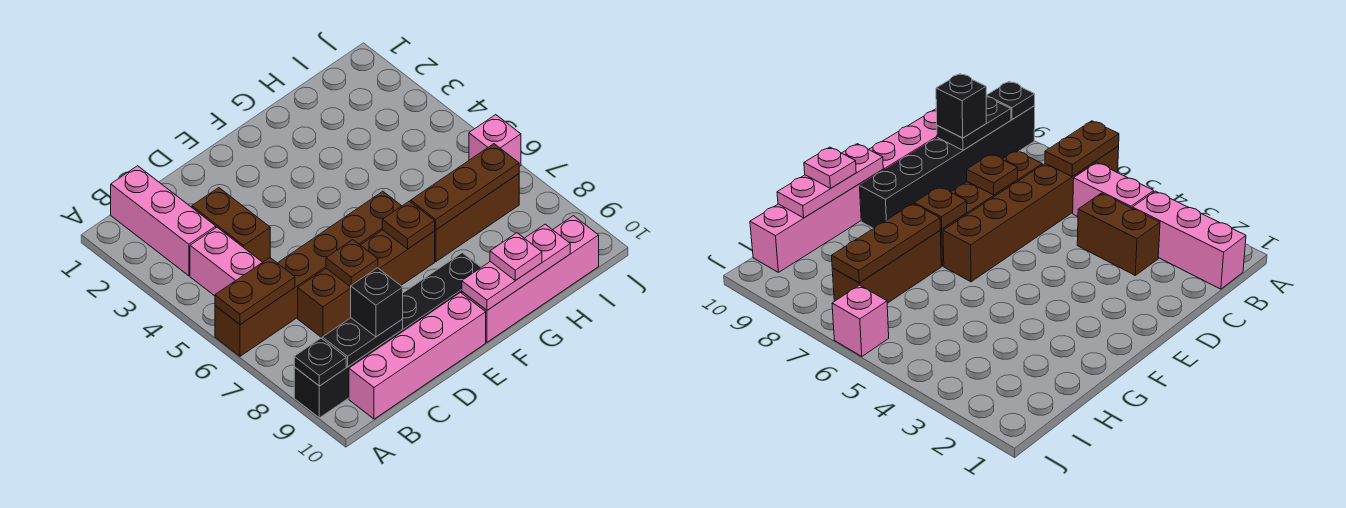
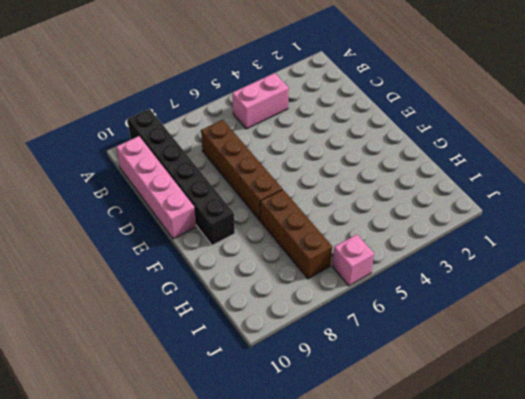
none -> brown brick A6:F6 level 1
none -> pink brick B1:B3 level 1
none -> brown brick C3:C4 level 1

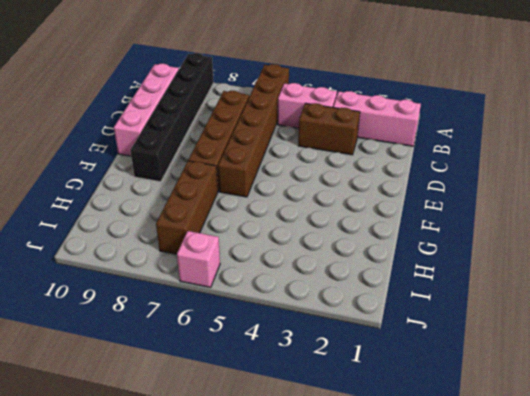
none -> pink brick F10:I10 level 1
none -> brown plate A6:B6 level 2
none -> black plate A9 level 2

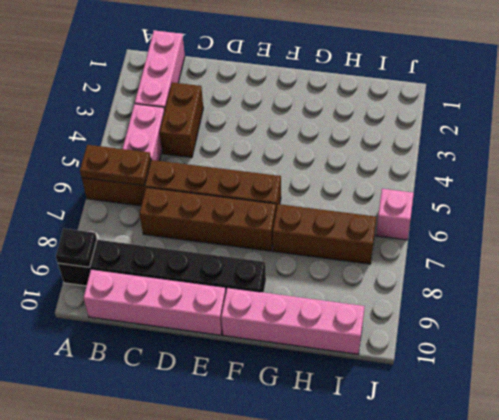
none -> black plate B9:C9 level 2
none -> brown plate D7 level 2
none -> brown plate F7 level 2

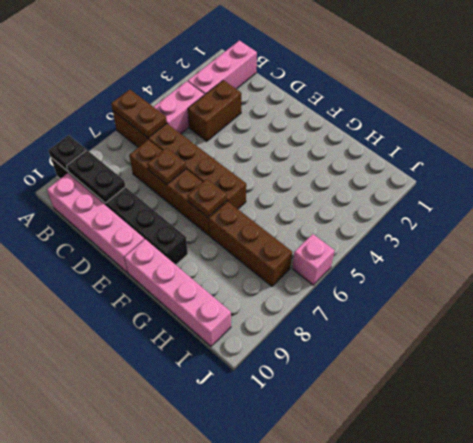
none -> pink plate F10:H10 level 2
none -> brown plate G7:I7 level 2
none -> black brick C9 level 3

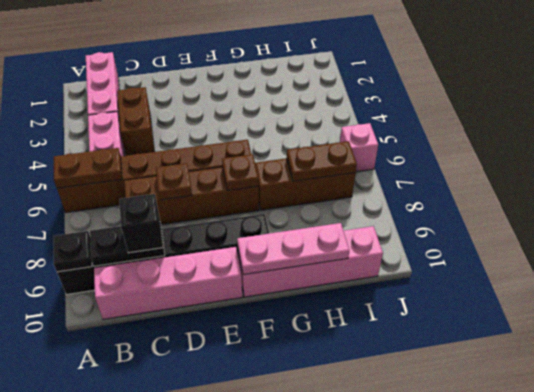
brown plate H7:I7 level 2 -> brown plate G7:I7 level 2
none -> pink plate G10 level 3

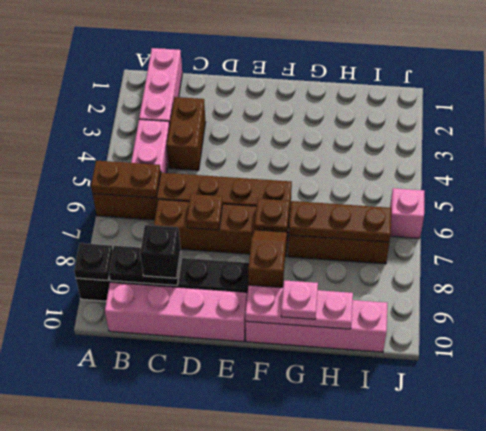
brown slope F8:F9 level 2 top 9 -> none

